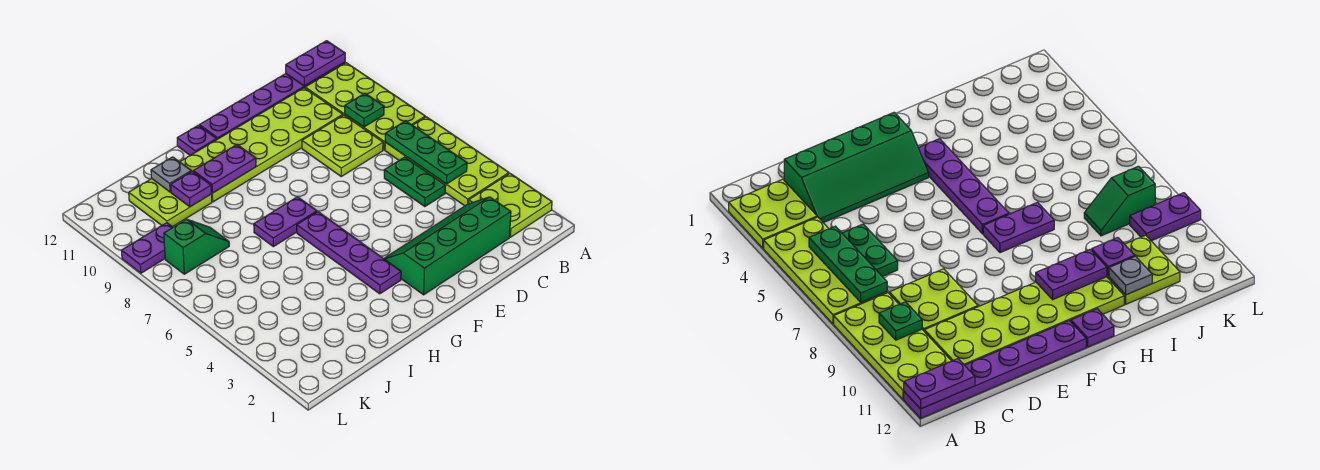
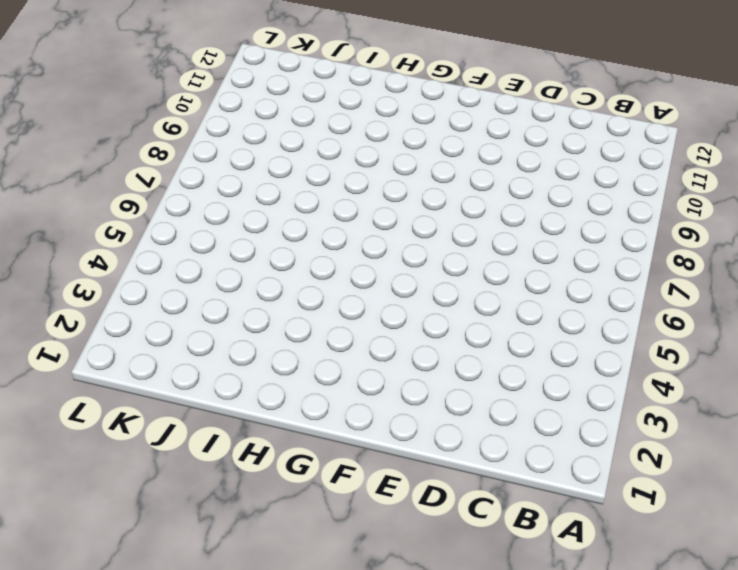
none -> lime plate A2:B3 level 1
none -> lime plate A4:B7 level 1
none -> lime plate A8:B11 level 1

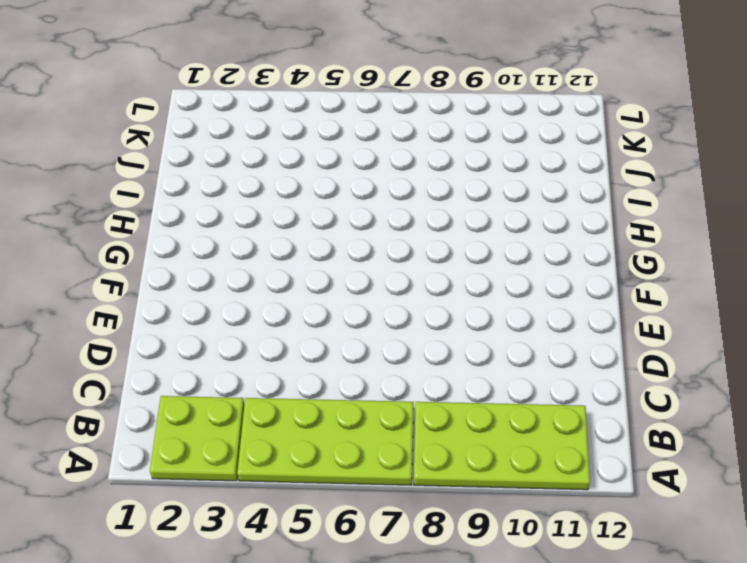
none -> purple plate A12:F12 level 1
none -> green slope C2:F3 level 1 top 2
none -> green plate C5:C6 level 1

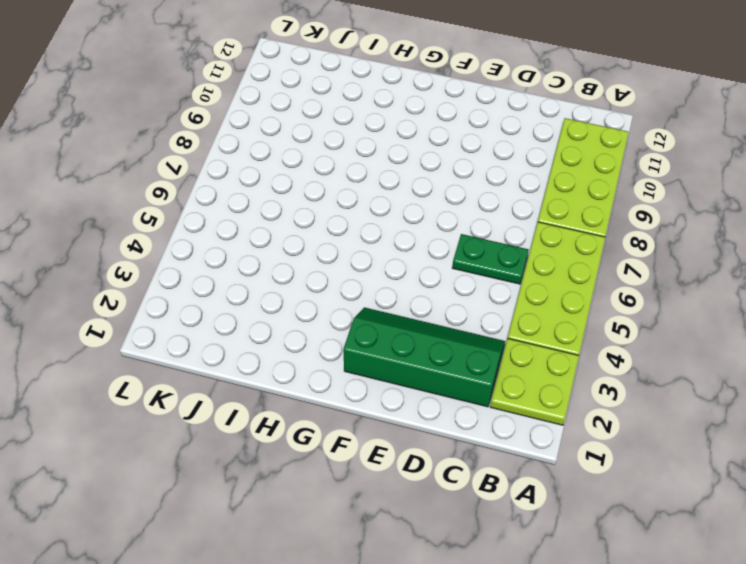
green plate C6:D6 level 1 -> green plate C5:C6 level 1
none -> purple plate A12:F12 level 1
none -> lime plate C8:D9 level 1
none -> lime plate C10:H11 level 1

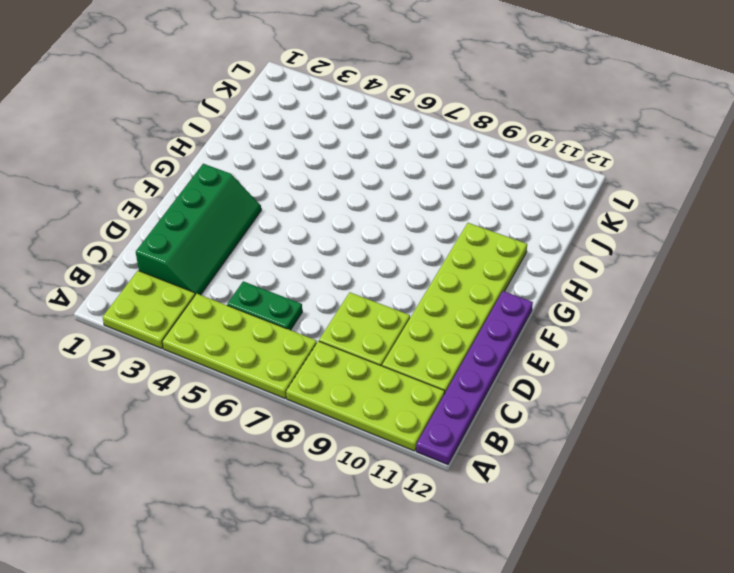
none -> purple plate G3:G6 level 1
none -> purple plate G7:H7 level 1
none -> purple plate G12 level 1

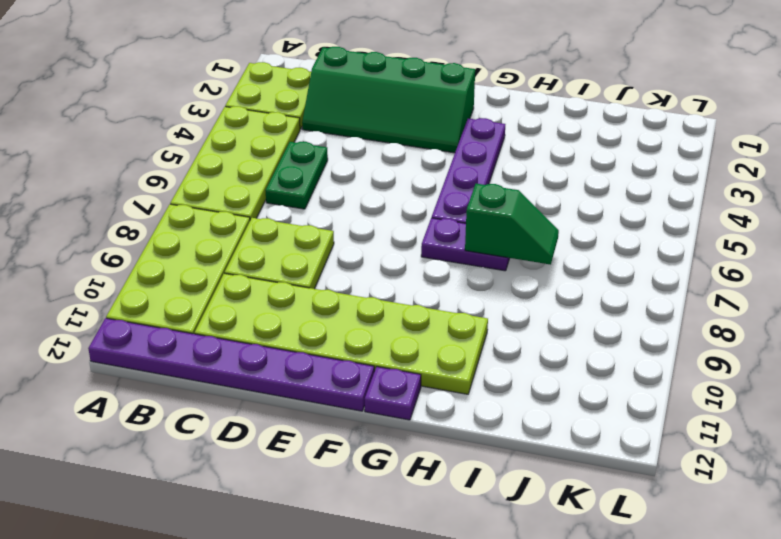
green slope H7:I7 level 2 top H -> green slope J8:K8 level 1 top K
none -> lime plate I10:J11 level 1
none -> purple plate K9:L9 level 1
none -> purple plate A12:B12 level 2

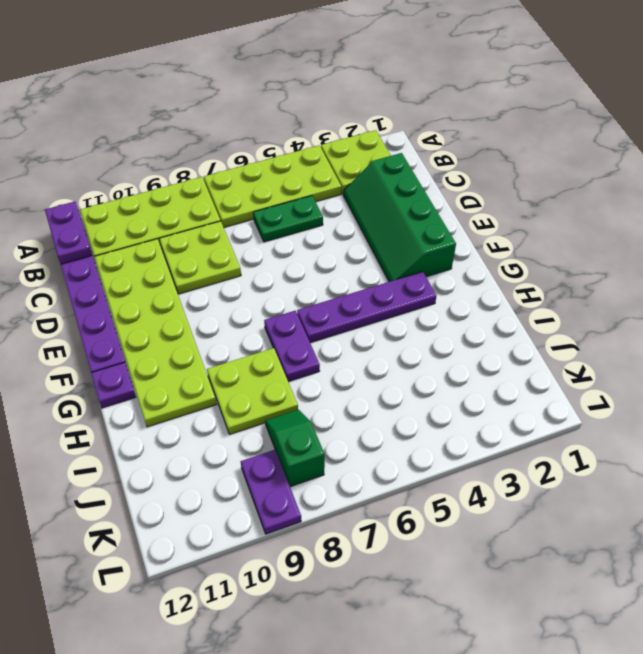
lime plate H8:I9 level 1 -> lime plate I10:J11 level 1
none -> green plate B5:B7 level 2
none -> green plate B9 level 2
none -> purple plate G10:H10 level 2

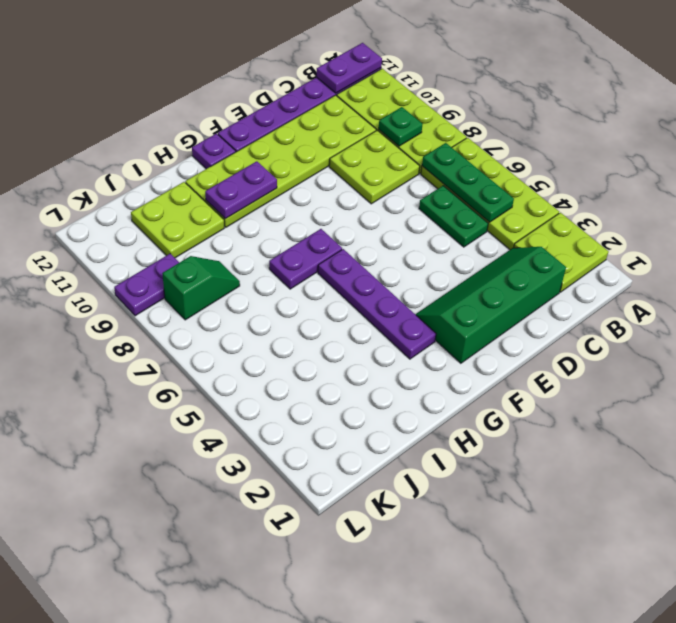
none -> purple plate I10 level 2
none -> grey plate I11 level 2

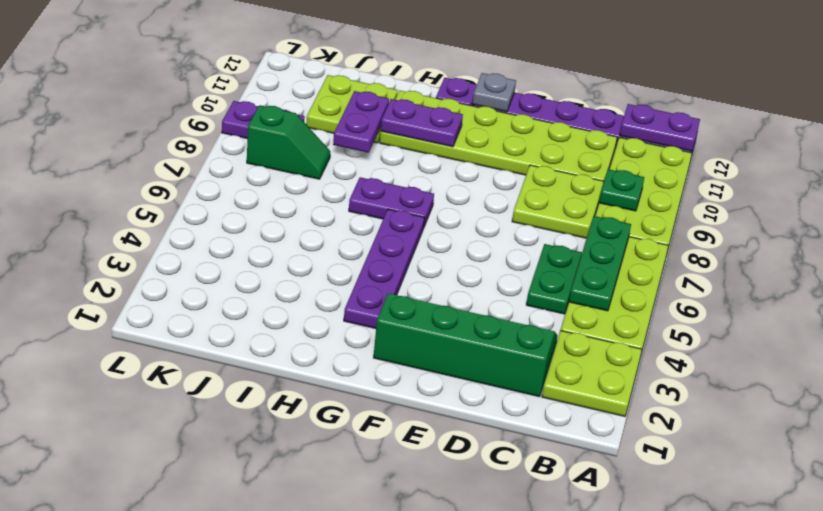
grey plate F12 level 2 -> grey plate I11 level 2
purple plate I9:I10 level 2 -> purple plate I10 level 2

